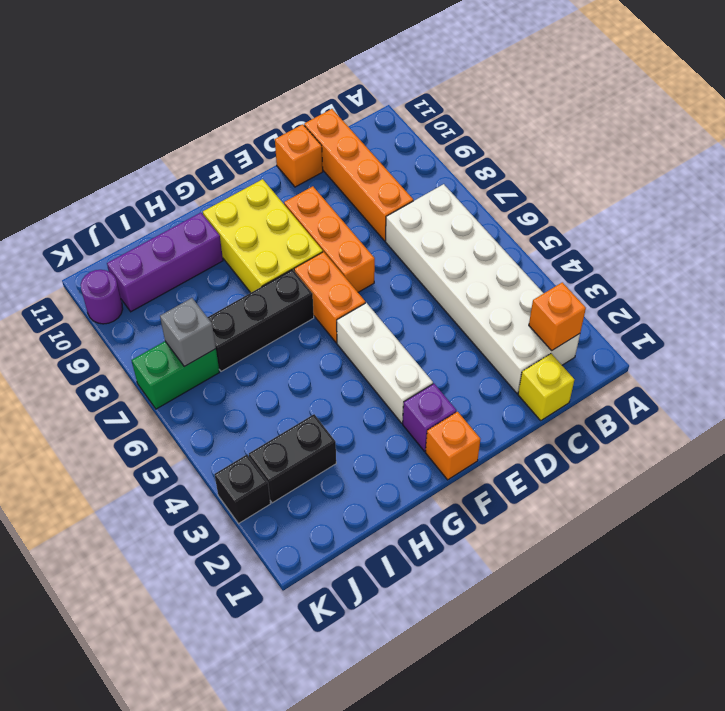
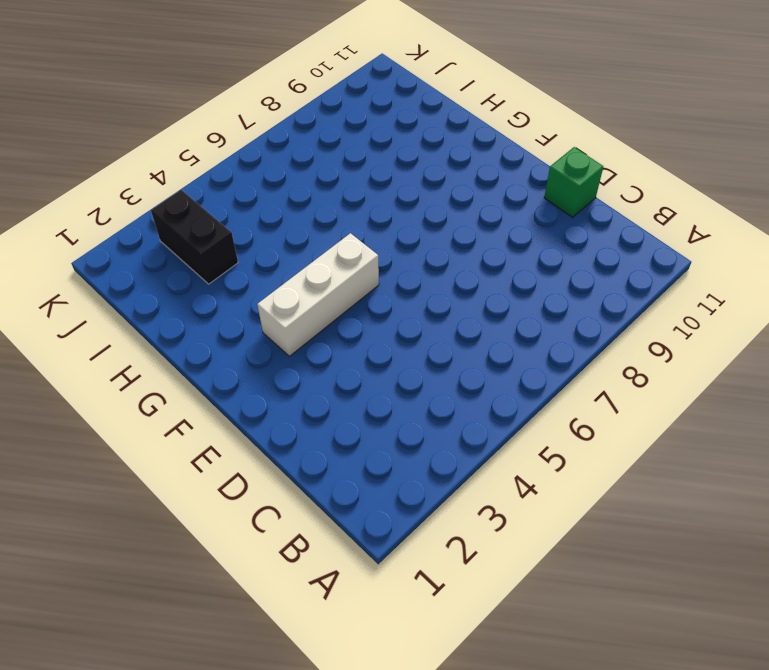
green brick D11 level 1 -> orange brick D11 level 1
none -> white brick B2:C7 level 1
none -> yellow brick C1 level 1
none -> orange brick C8:C11 level 1

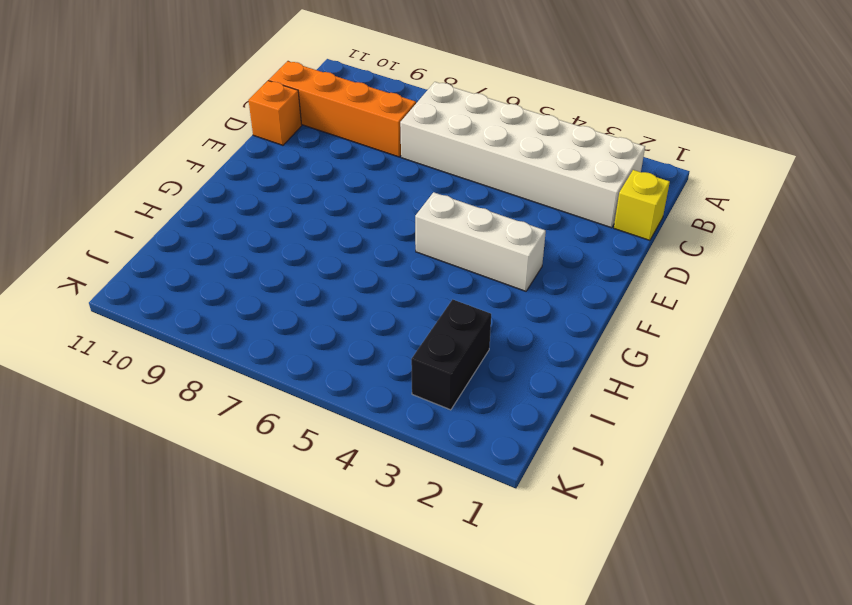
none -> orange brick E7:E9 level 1
none -> orange brick F1 level 1
none -> purple brick F2 level 1

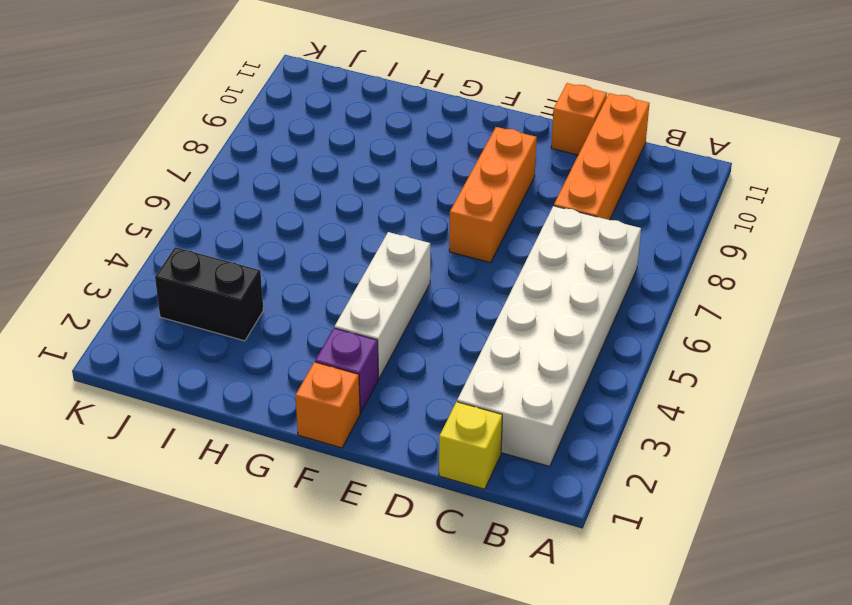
none -> orange brick F6:F7 level 1
none -> yellow brick F8:G10 level 1
none -> black brick G7:I7 level 1

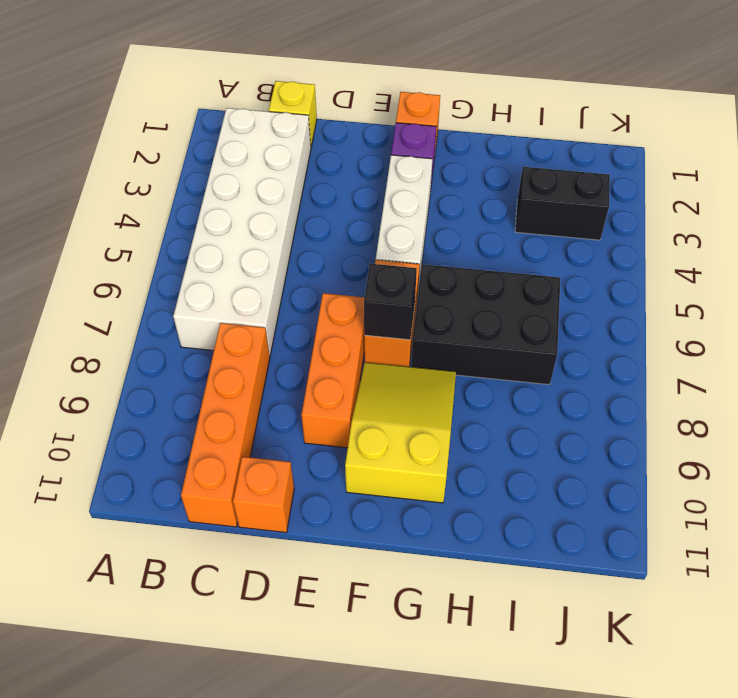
black brick F7 level 2 -> black brick K3 level 1
yellow slope F8:G10 level 1 top 10 -> yellow brick F8:G10 level 1
black brick G6:I7 level 1 -> black brick G7:I7 level 1
none -> purple brick H10:J10 level 1
none -> green brick J7:K7 level 1
none -> purple round brick K10 level 1

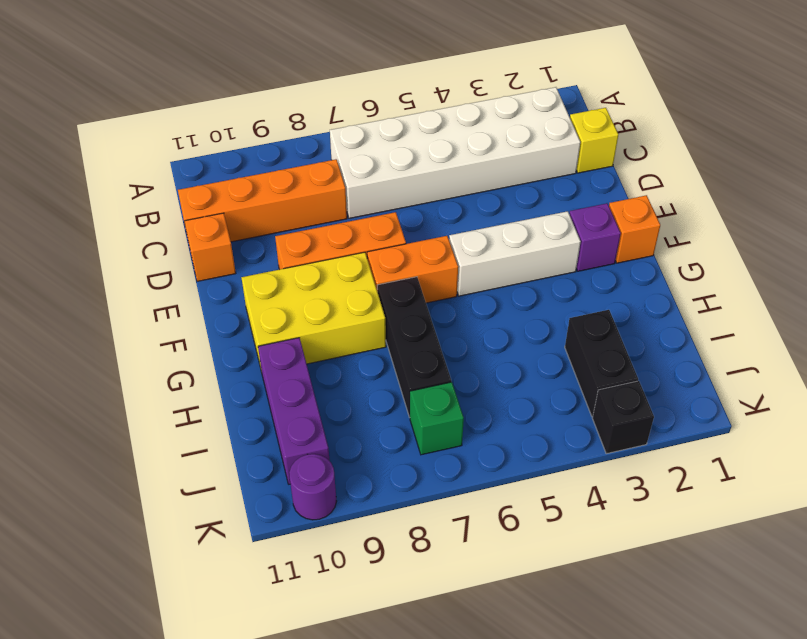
green brick J7 level 1 -> green brick J7:K7 level 1
none -> orange brick B2 level 2
none -> grey brick J7 level 2

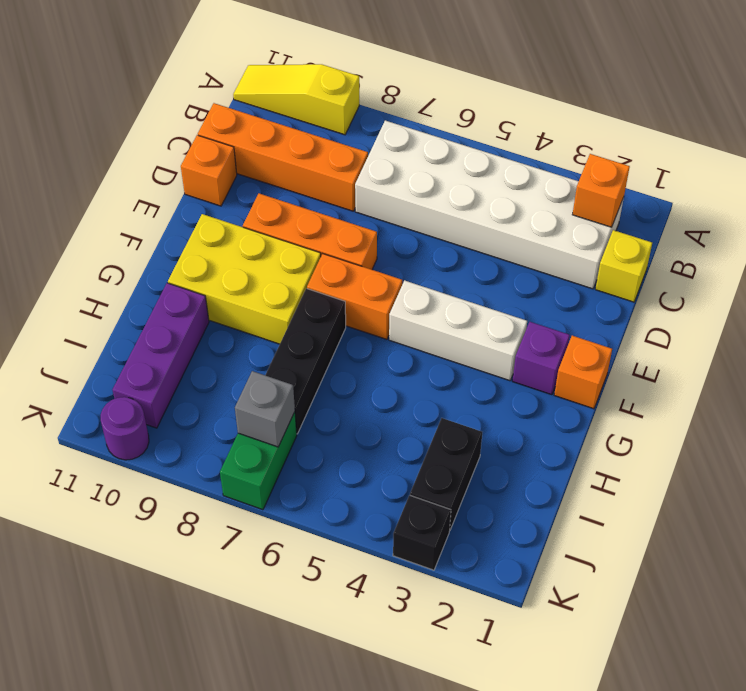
yellow slope A9:A11 level 1 top 9 -> none

